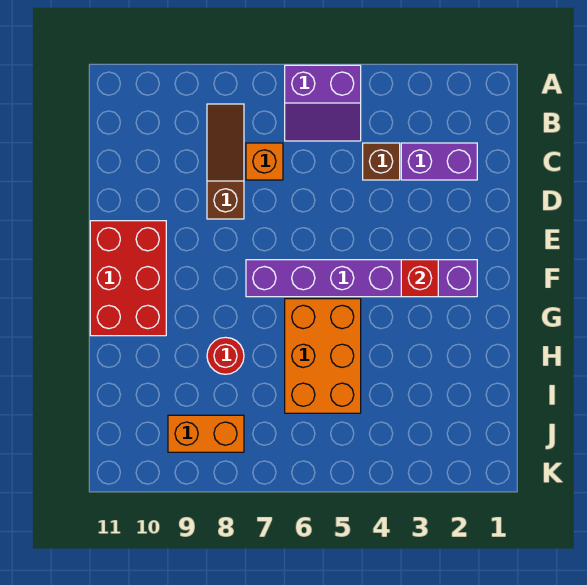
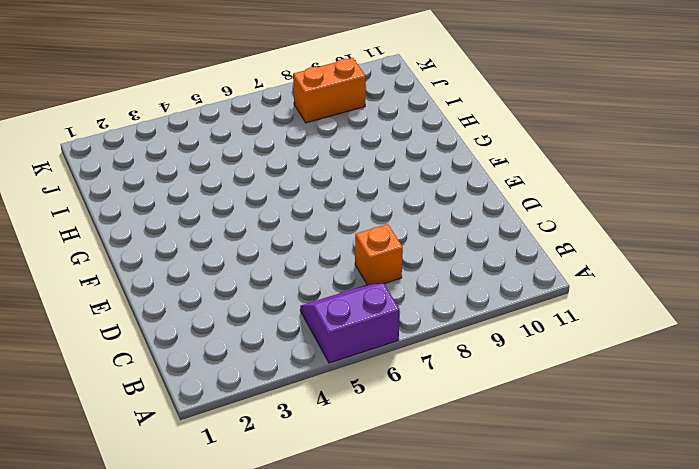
none -> brown slope B8:D8 level 1 top D
none -> purple brick C2:C3 level 1

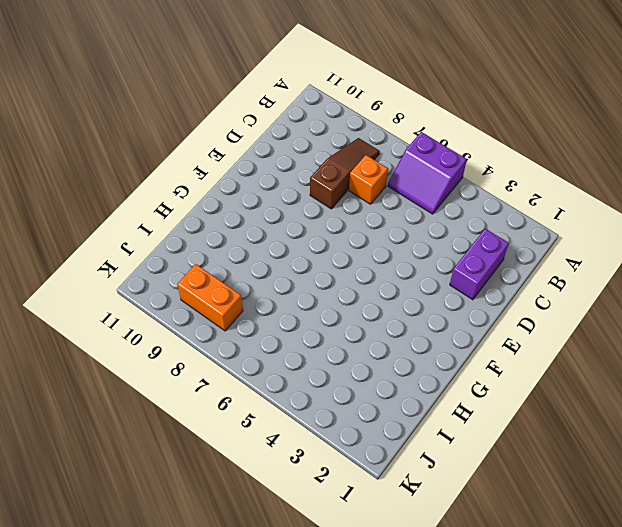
purple brick C2:D2 level 1 -> purple brick C2:C3 level 1
none -> brown brick C4 level 1
none -> red brick E10:G11 level 1

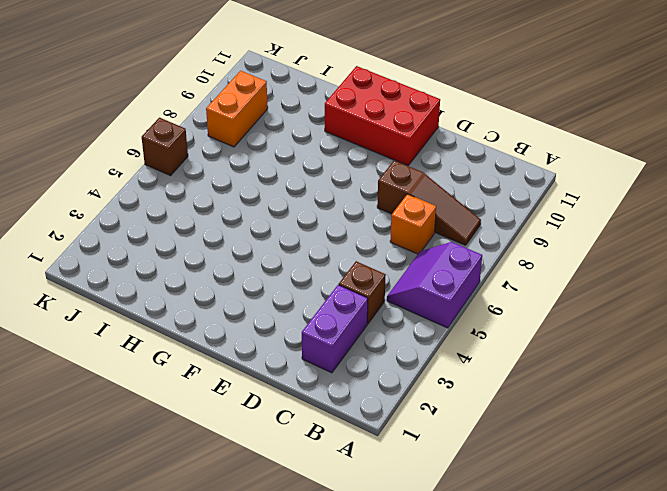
brown brick K6 level 1 -> none
none -> purple brick F2:F7 level 1
none -> orange brick G5:I6 level 1

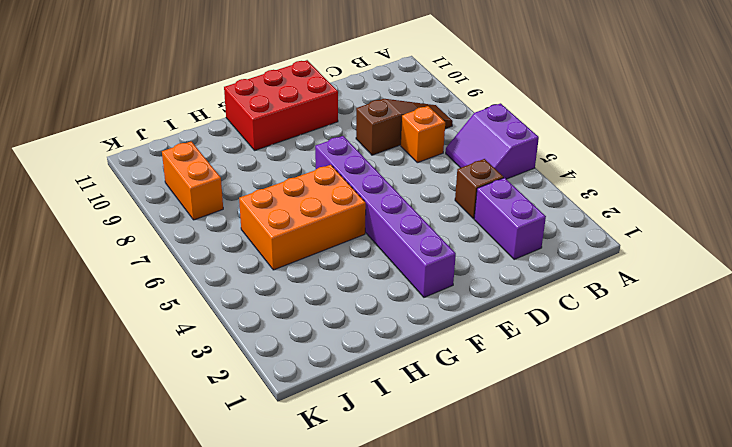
none -> red round brick H8 level 1
none -> red brick F3 level 2

